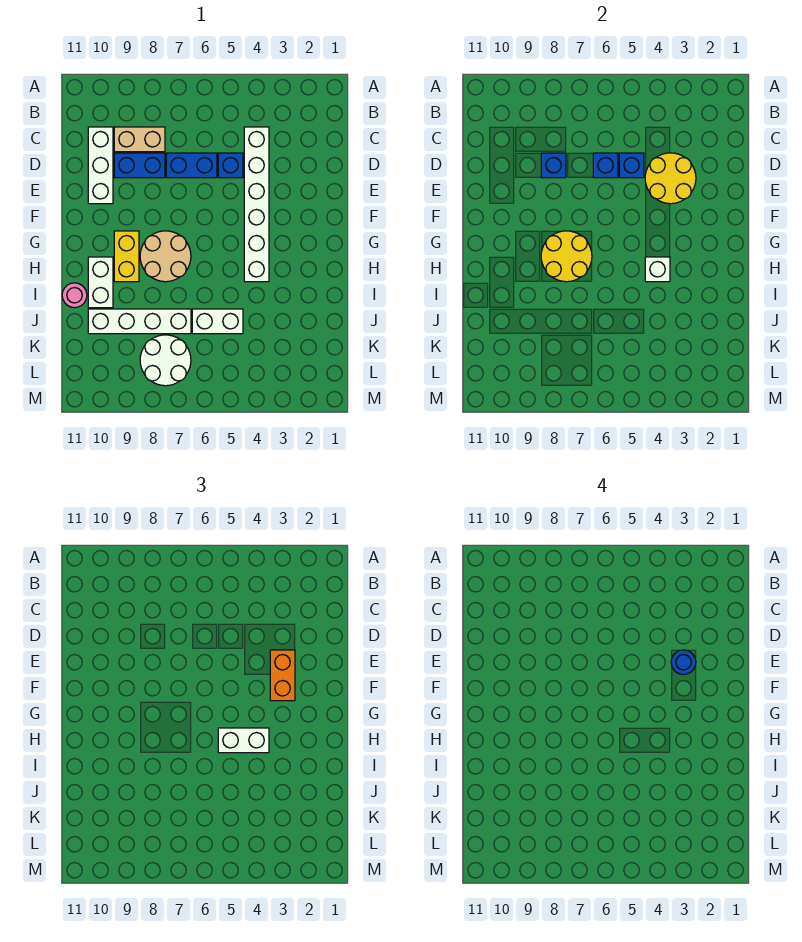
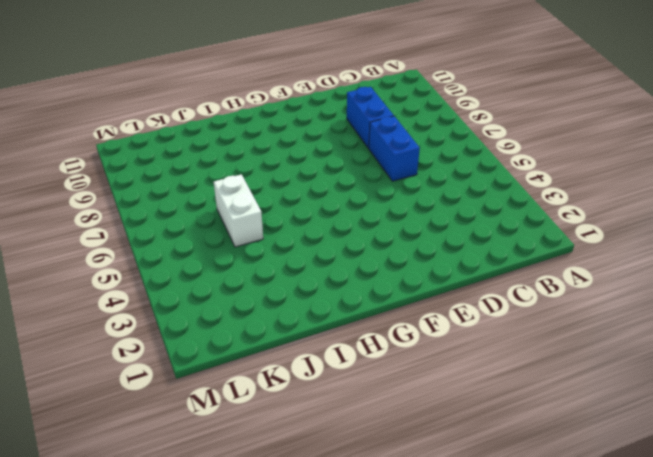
none -> white brick C4:H4 level 1
none -> tan brick C8:C9 level 1
none -> white brick C10:E10 level 1

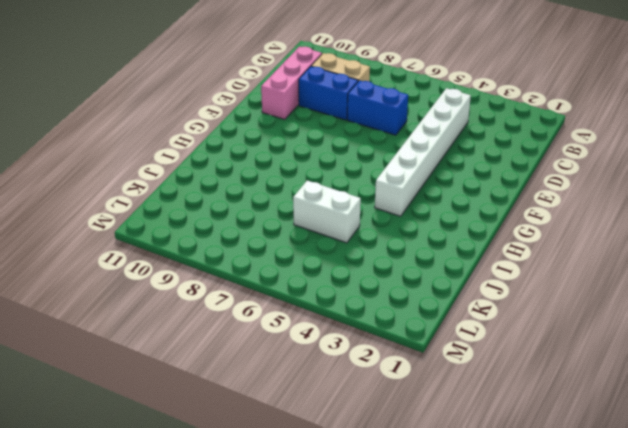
pink brick C10:E10 level 1 -> white brick C10:E10 level 1
none -> blue brick D5 level 1
none -> tan round brick G7:H8 level 1
none -> yellow brick G9:H9 level 1

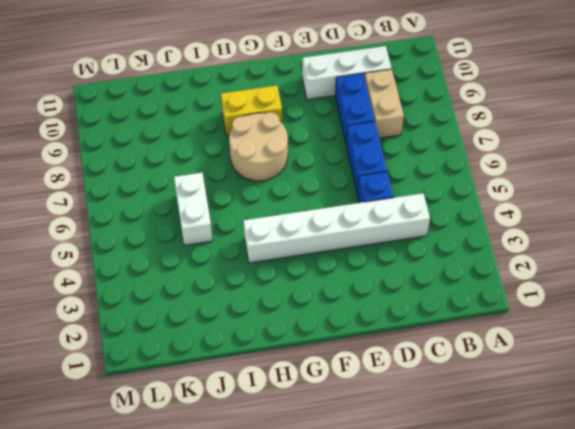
none -> white brick H10:I10 level 1
none -> pink round brick I11 level 1
none -> white brick J7:J10 level 1

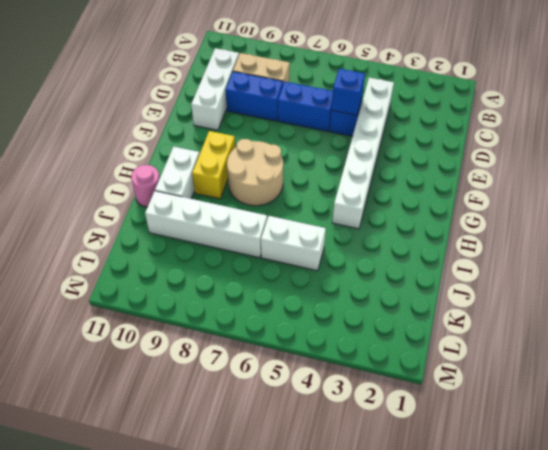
none -> white round brick K7:L8 level 1
none -> yellow round brick D3:E4 level 2
none -> blue brick D6 level 2

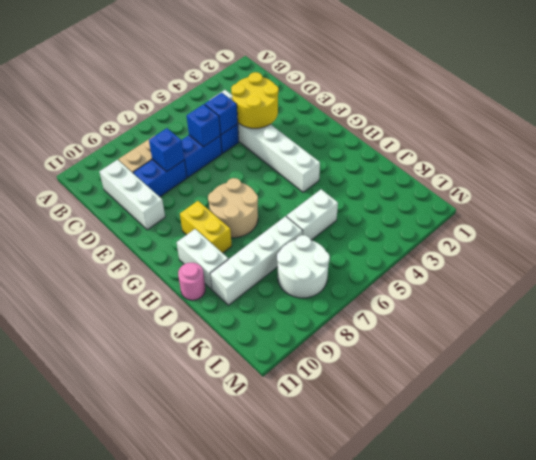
none -> yellow round brick G7:H8 level 2
none -> white brick H4 level 2
none -> orange brick E3:F3 level 3

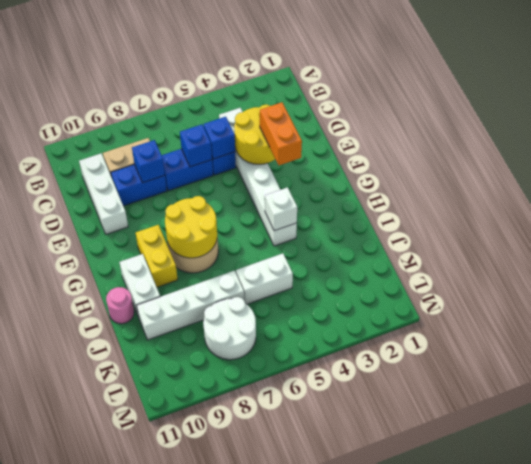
none -> white brick H4:H5 level 3
none -> blue round brick E3 level 4

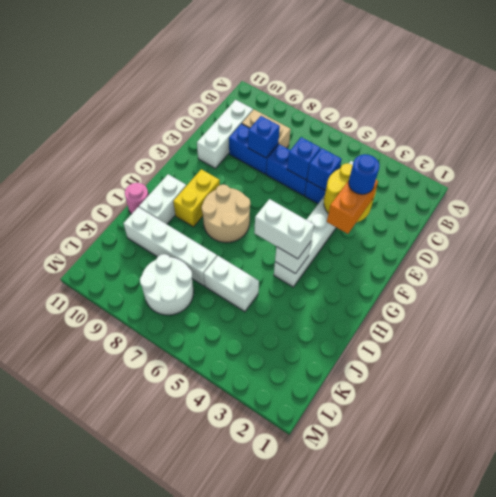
none -> yellow round brick G7:H8 level 2

